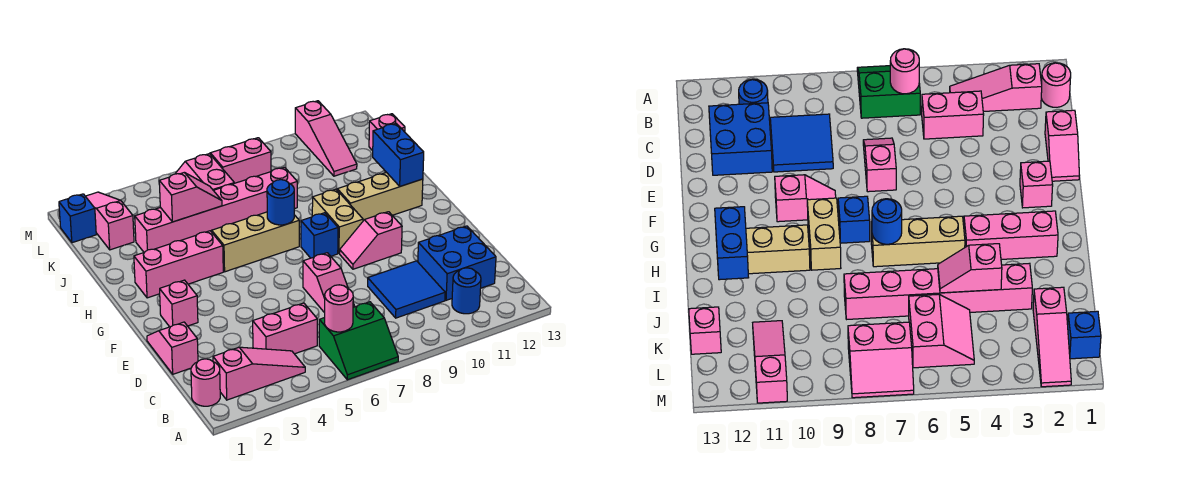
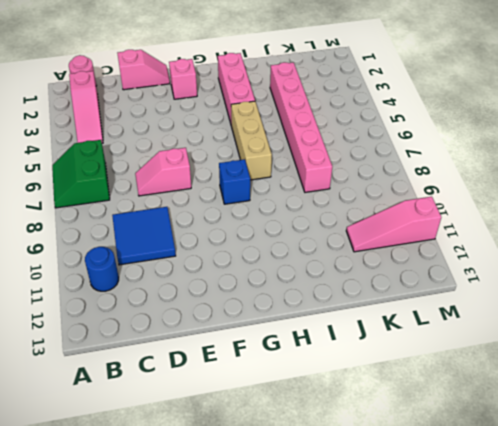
none -> pink brick C4:C5 level 1
none -> blue brick C11:D12 level 1
none -> pink slope F9:F10 level 1 top 10

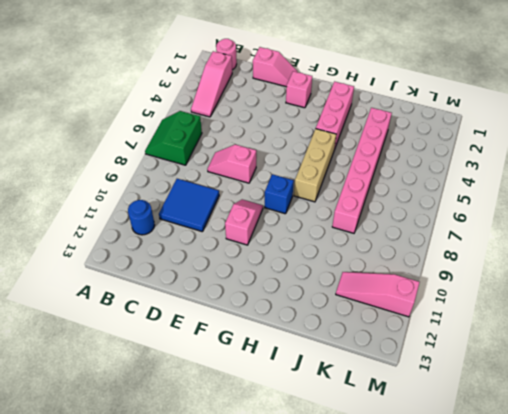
none -> pink brick C4:C5 level 1
none -> blue brick C11:D12 level 1
none -> tan brick G9:H9 level 1

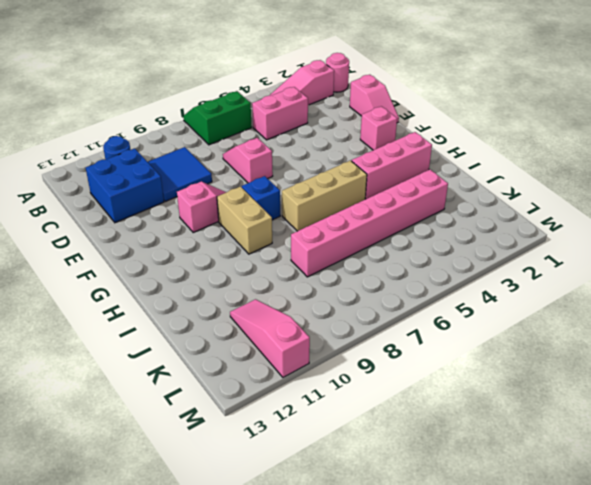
none -> tan brick H10:H12 level 1
none -> pink slope K2:M2 level 1 top K
none -> pink slope K5:L6 level 1 top 6

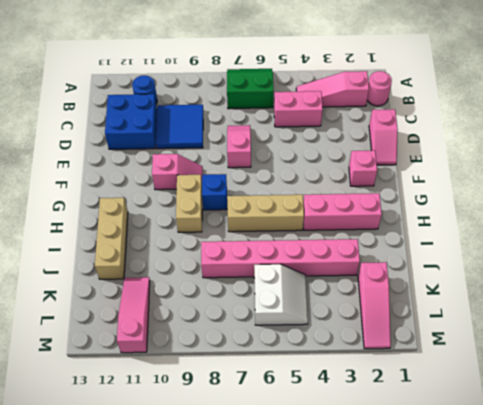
tan brick H12:J12 level 1 -> tan brick H10:H12 level 1
white slope K5:L6 level 1 top 6 -> pink slope K5:L6 level 1 top 6
none -> pink brick K13 level 1
none -> blue brick L1 level 1
none -> pink slope L7:M8 level 1 top L

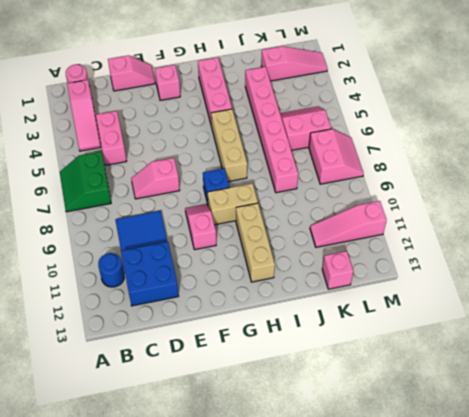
none -> blue brick L1 level 1
none -> pink round brick B6 level 2
none -> blue round brick H7 level 2

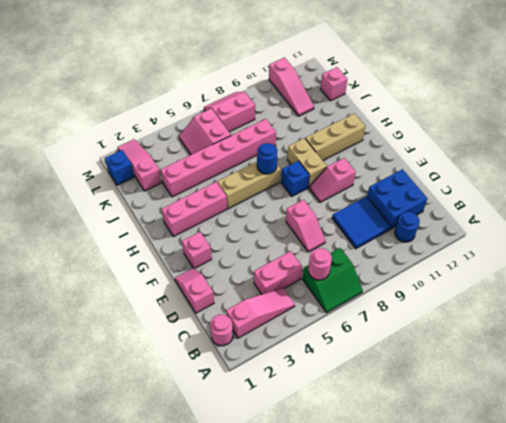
none -> blue brick H12:I12 level 2
none -> pink slope J4:J5 level 2 top 4

